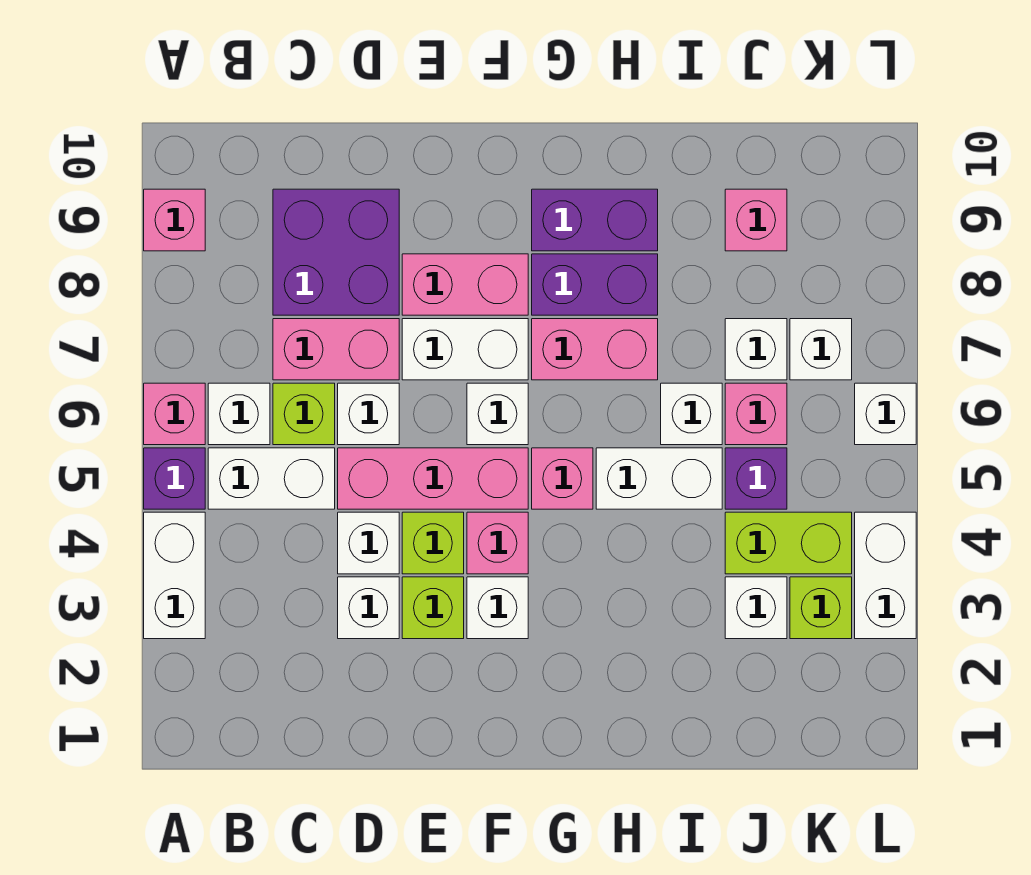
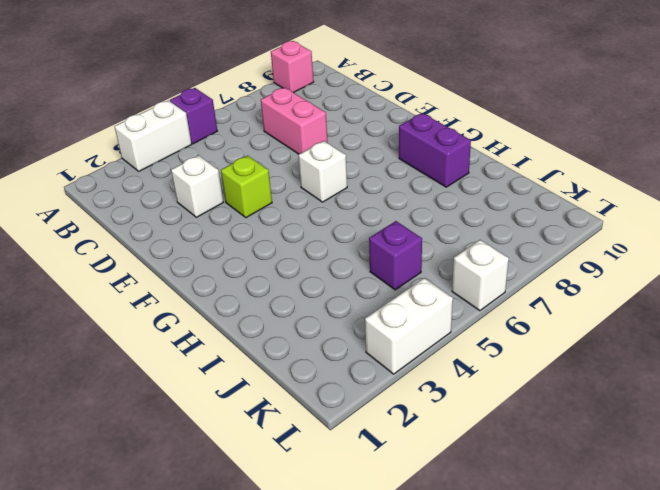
none -> pink brick A6 level 1
none -> white brick B5:C5 level 1
none -> white brick B6 level 1
none -> lime brick C6 level 1

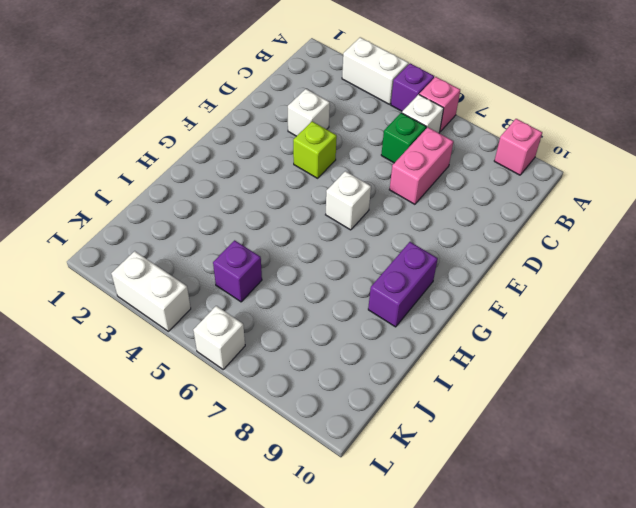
green brick C6 level 1 -> lime brick C6 level 1
none -> white brick B5:C5 level 1
none -> purple brick C8:D9 level 1
none -> white brick D4 level 1
none -> pink brick D5:F5 level 1

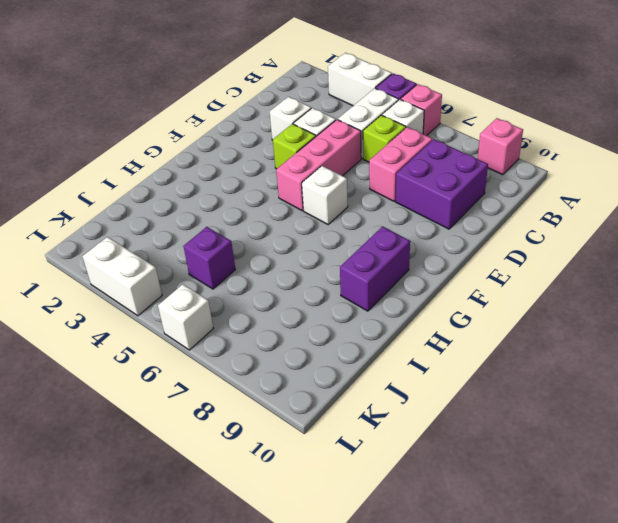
none -> white brick D6 level 1
none -> lime brick E3 level 1
none -> white brick E7:F7 level 1
none -> pink brick E8:F8 level 1

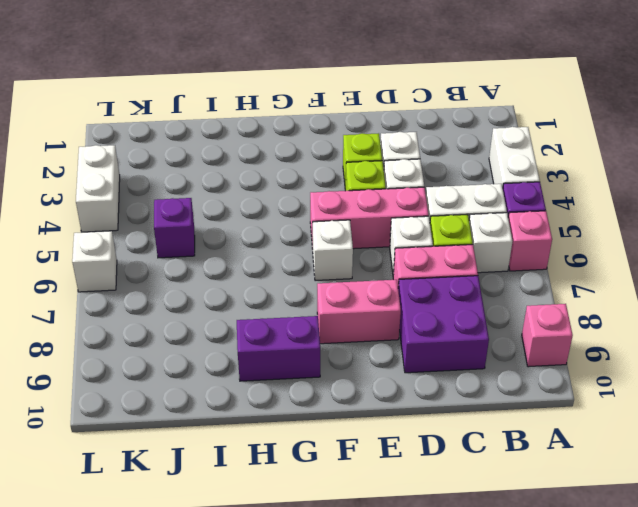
none -> white brick E7:F7 level 1
none -> white brick F3 level 1
none -> pink brick F4 level 1
none -> pink brick G5 level 1

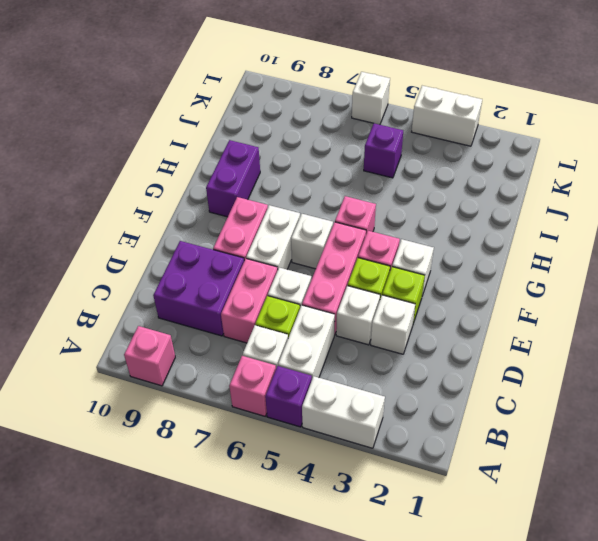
none -> pink brick G7:H7 level 1
none -> purple brick G8:H8 level 1
none -> white brick H5:I5 level 1
none -> white brick I6 level 1

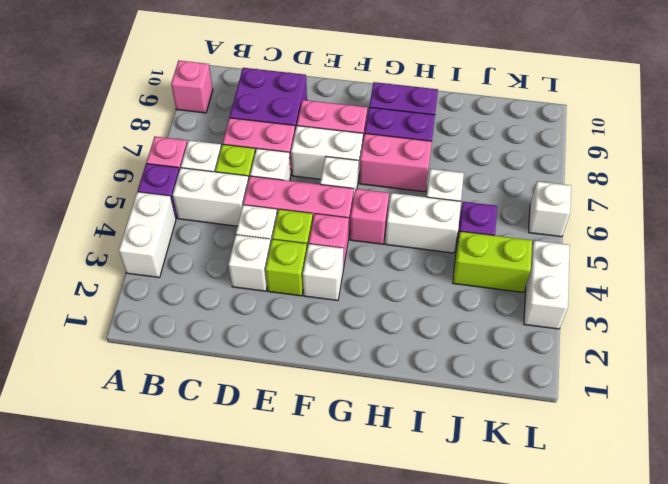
none -> white brick J3 level 1
none -> pink brick J6 level 1
none -> white brick J7 level 1
none -> pink brick J9 level 1

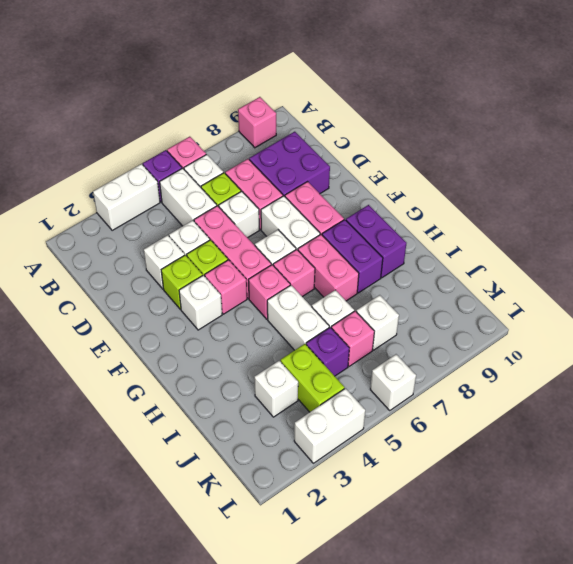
pink brick G6 level 1 -> pink brick J9 level 1
none -> lime brick K3 level 1
none -> white brick K7 level 1

